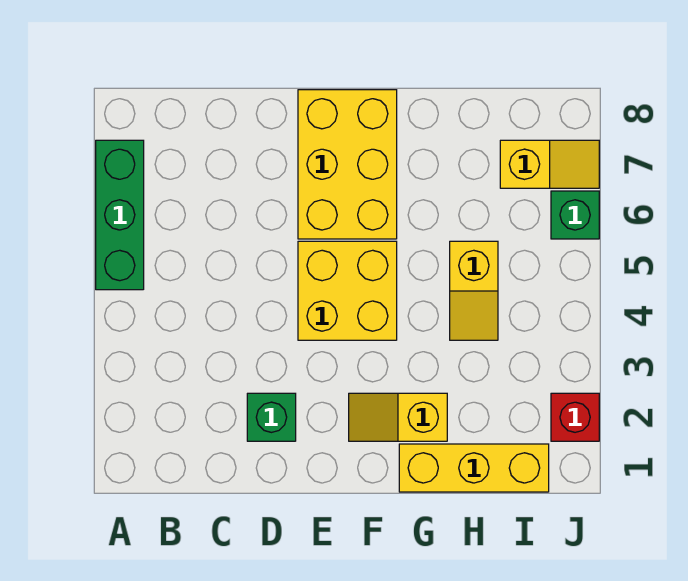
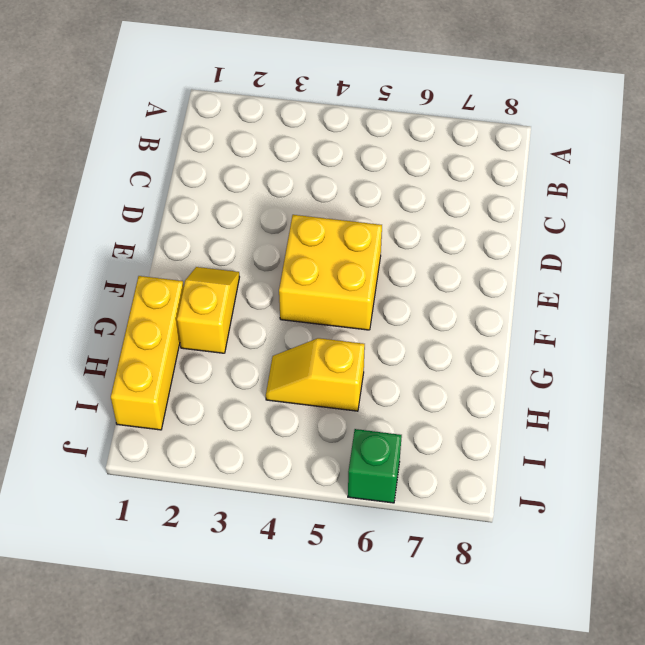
none -> green brick A5:A7 level 1
none -> green brick D2 level 1

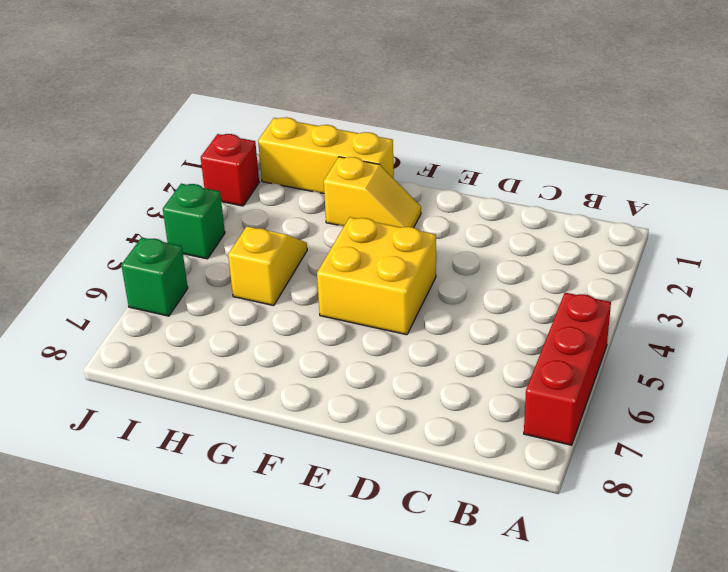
red brick A5:A7 level 1 -> green brick A5:A7 level 1
green brick J4 level 1 -> green brick D2 level 1
none -> yellow brick E6:F8 level 1
none -> yellow slope I7:J7 level 1 top I

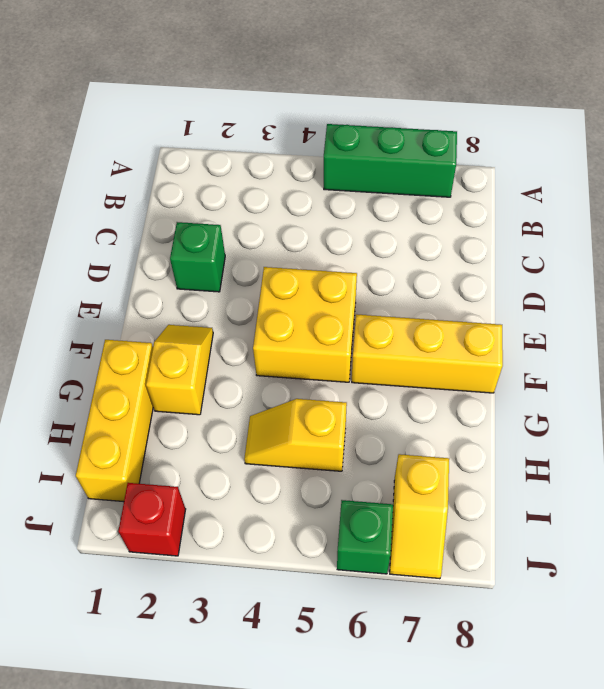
yellow brick F6:F8 level 1 -> yellow brick E6:F8 level 1

